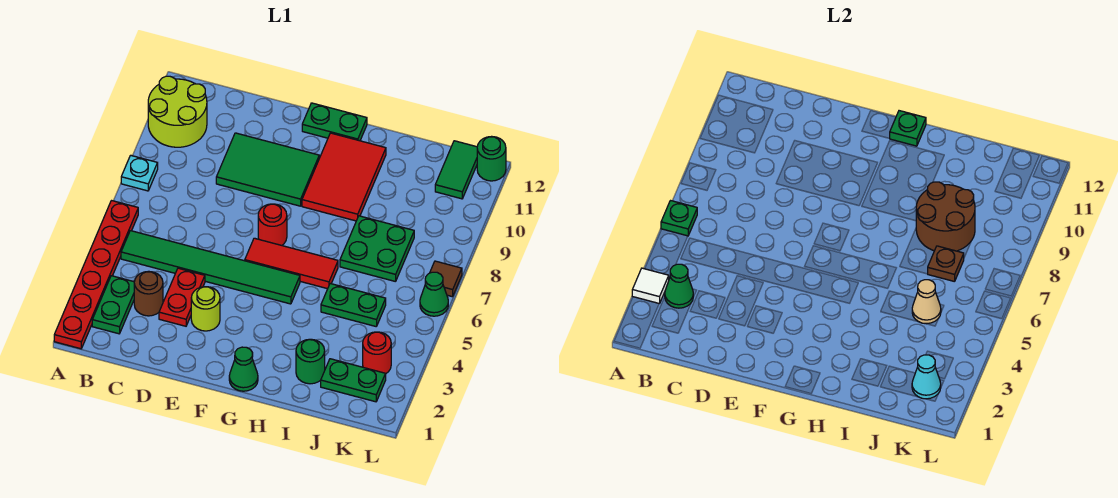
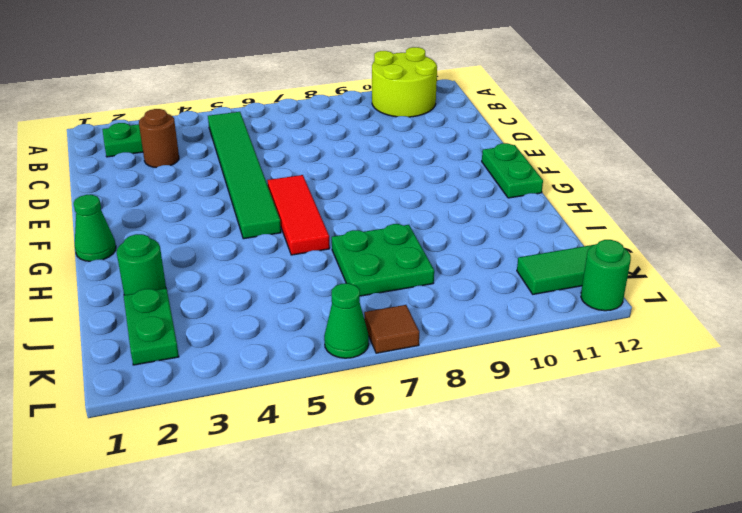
none -> red plate A1:A6 level 1
none -> cyan plate A8 level 1
none -> red plate D3:D4 level 1
none -> green tile D9:F10 level 1

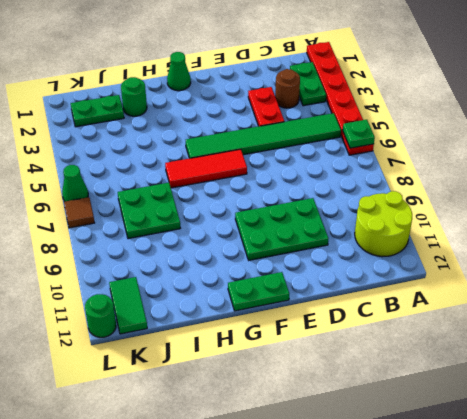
green plate D9:F10 level 1 -> green tile D9:F10 level 1
none -> cyan plate A8 level 1
none -> lime round brick E3 level 1
none -> red round brick F7 level 1
none -> red tile G9:H11 level 1

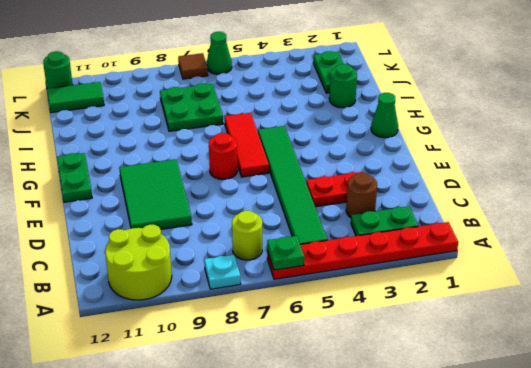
lime round brick B7 level 1 -> lime round brick E3 level 1
none -> red tile G9:H11 level 1
none -> green plate I5:J5 level 1
none -> red round brick K3 level 1
none -> white tile A3 level 2

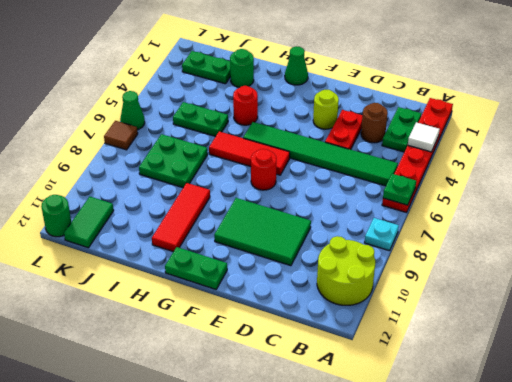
red round brick H4 level 1 -> red round brick K3 level 1
red tile H9:H11 level 1 -> red tile G9:H11 level 1
none -> green cone B3 level 2
none -> green plate G12 level 2
none -> brown round brick I8:J9 level 2
none -> tan cone J5 level 2

